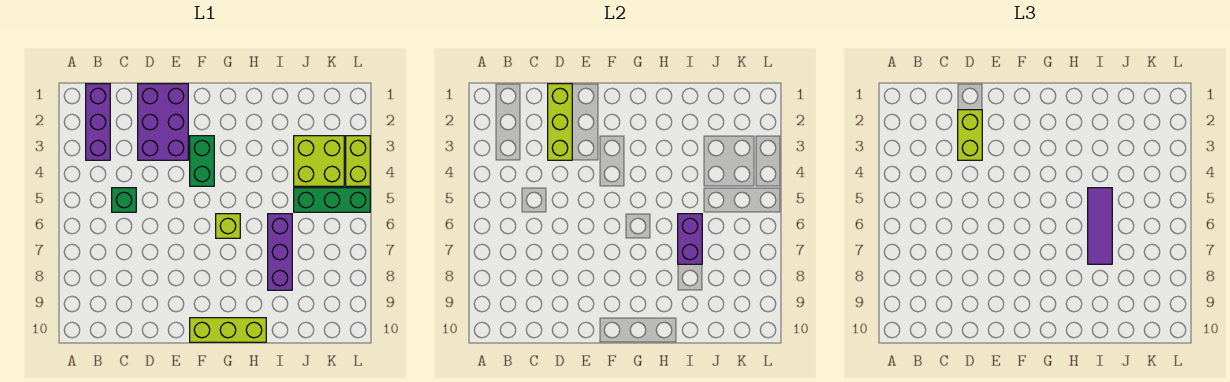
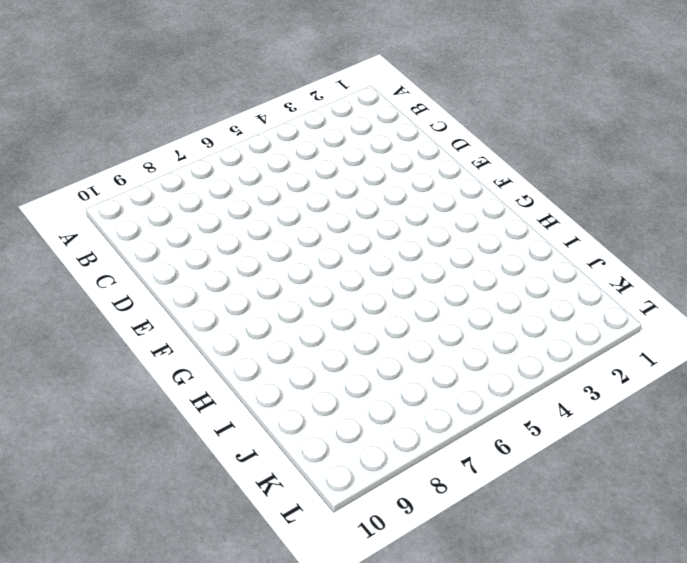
none -> purple brick B1:B3 level 1
none -> green brick C5 level 1
none -> purple brick D1:E3 level 1

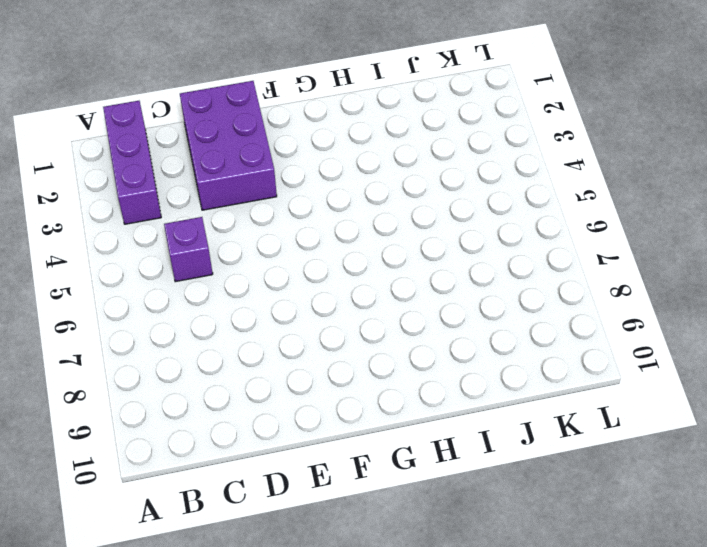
purple brick C5 level 1 -> green brick C5 level 1
none -> green brick F3:F4 level 1
none -> lime brick F10:H10 level 1
none -> lime brick G6 level 1

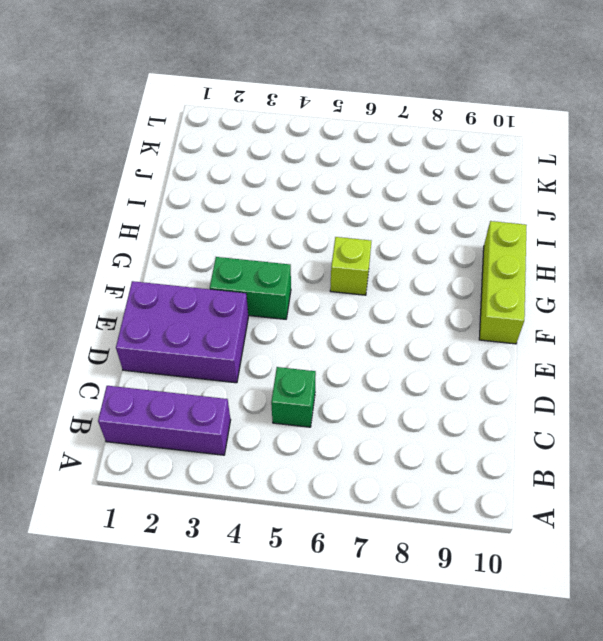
none -> purple brick I6:I8 level 1
none -> lime brick J3:K4 level 1
none -> green brick J5:L5 level 1

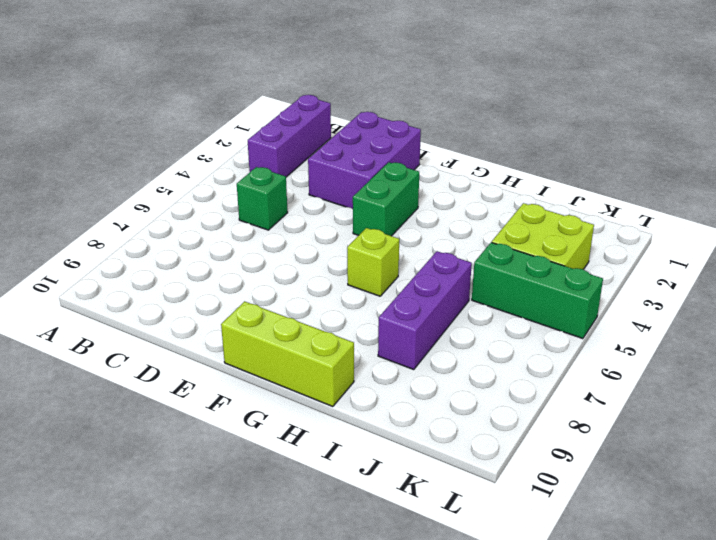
none -> lime brick L3:L4 level 1
none -> lime brick D1:D3 level 2
none -> purple brick I6:I7 level 2

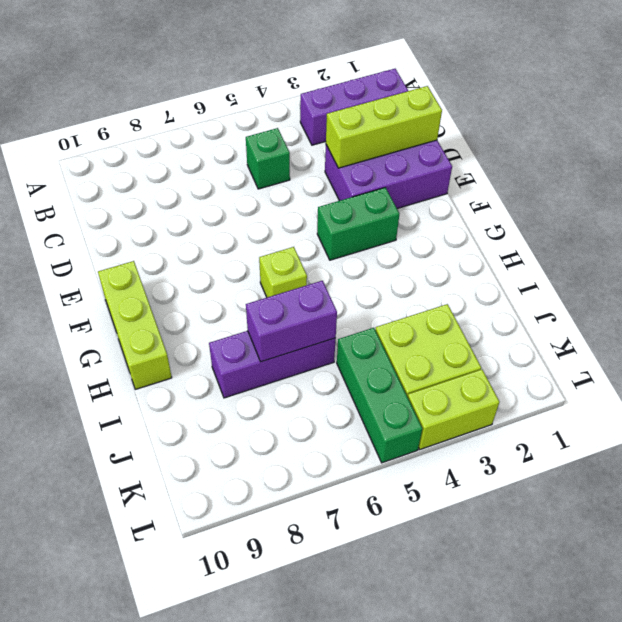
none -> lime brick D2:D3 level 3
none -> purple tile I5:I7 level 3

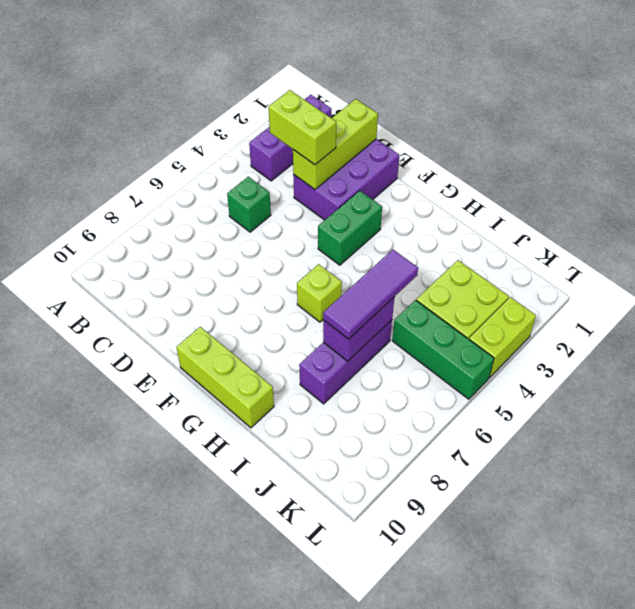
lime brick C3:D3 level 3 -> lime brick D2:D3 level 3

